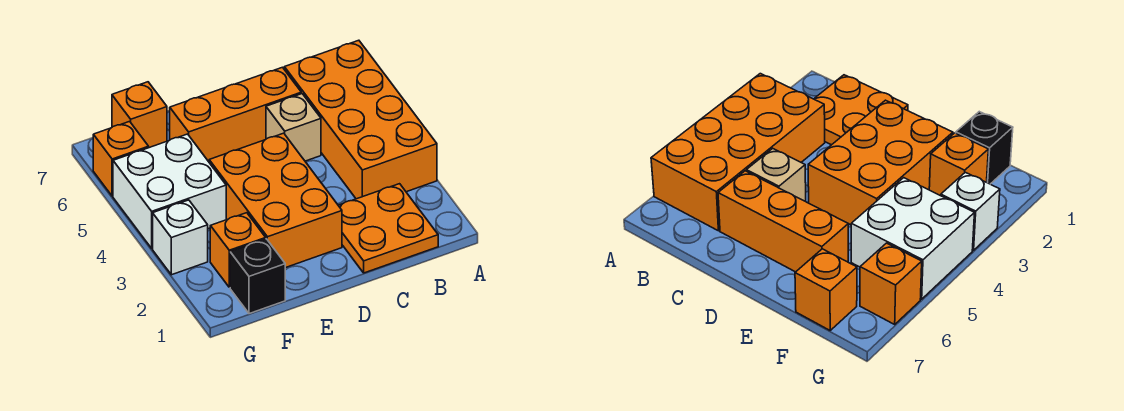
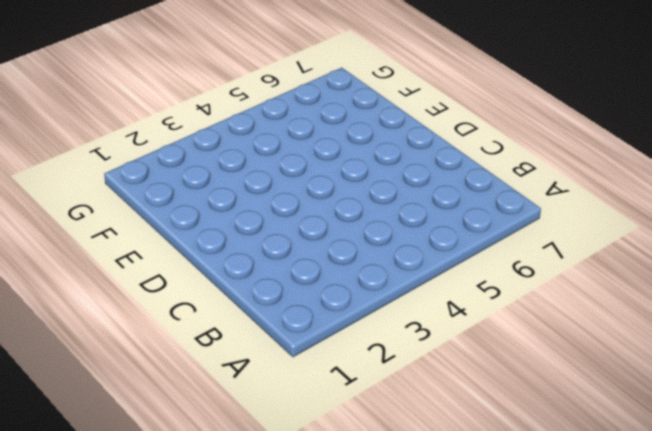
none -> orange brick A3:B6 level 1
none -> orange plate B1:C2 level 1

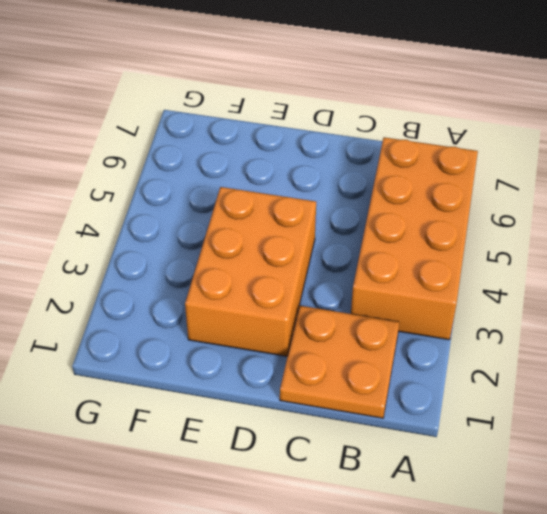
none -> tan brick C5 level 1
none -> orange brick C6:E6 level 1

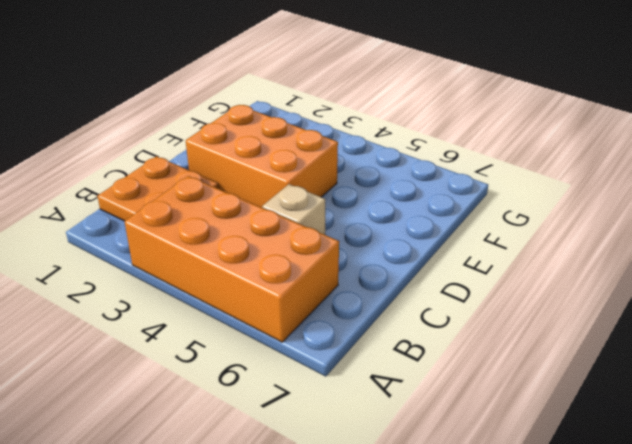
none -> orange brick C6:E6 level 1
none -> black brick F1 level 1

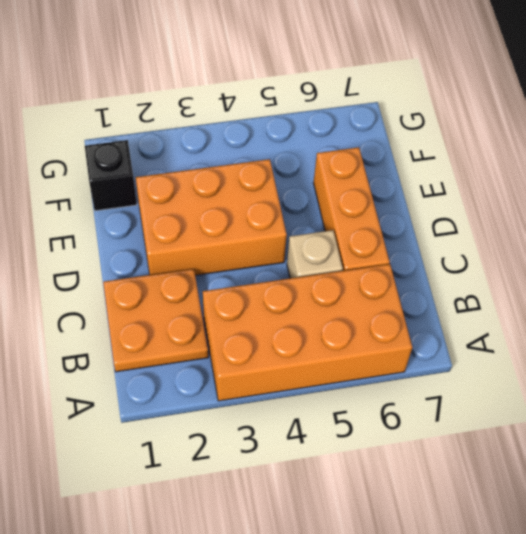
none -> orange brick F2 level 1
none -> white brick F4:G5 level 1

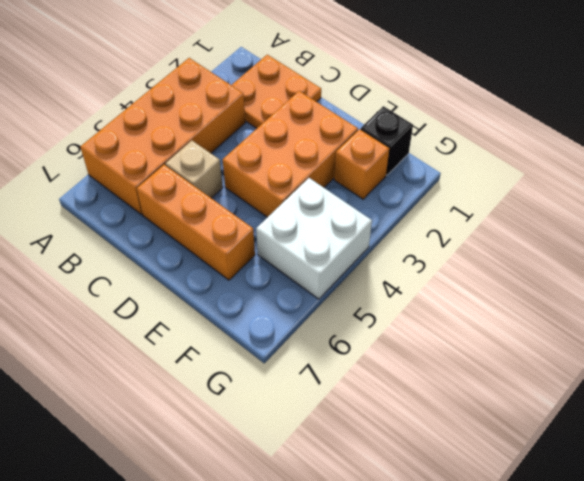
none -> orange brick F7 level 1
none -> white brick G3 level 1

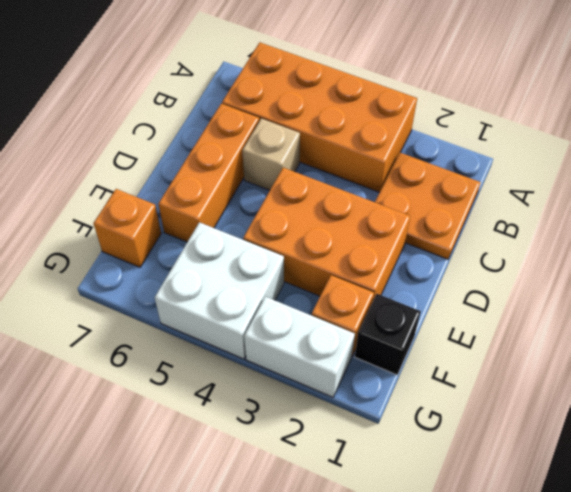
white brick G2:G3 level 1 -> white brick G3 level 1
none -> orange brick G6 level 1

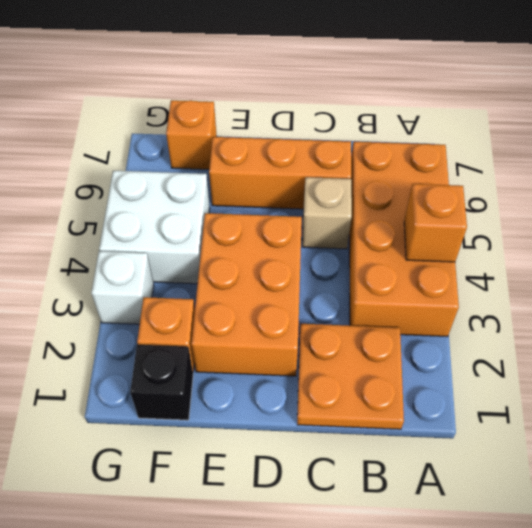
orange brick A4 level 2 -> orange brick G6 level 1

